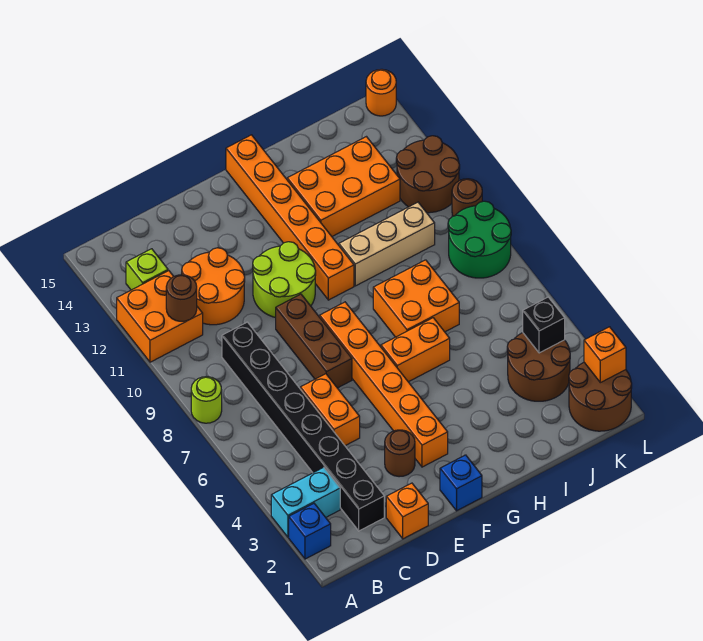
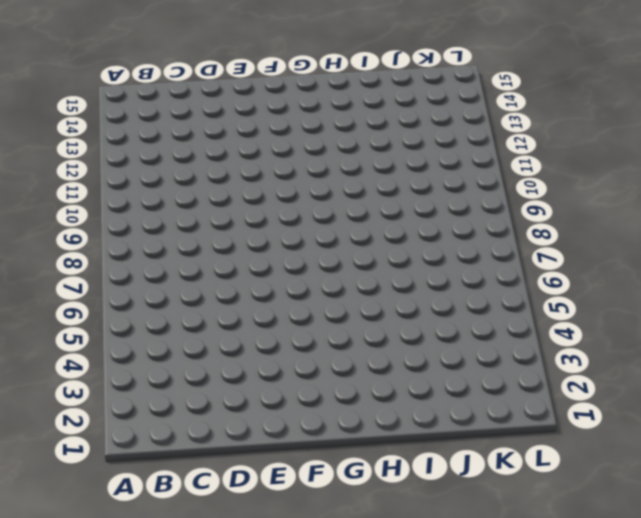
none -> blue brick A2 level 1
none -> cyan brick A3:B3 level 1
none -> lime round brick A8 level 1

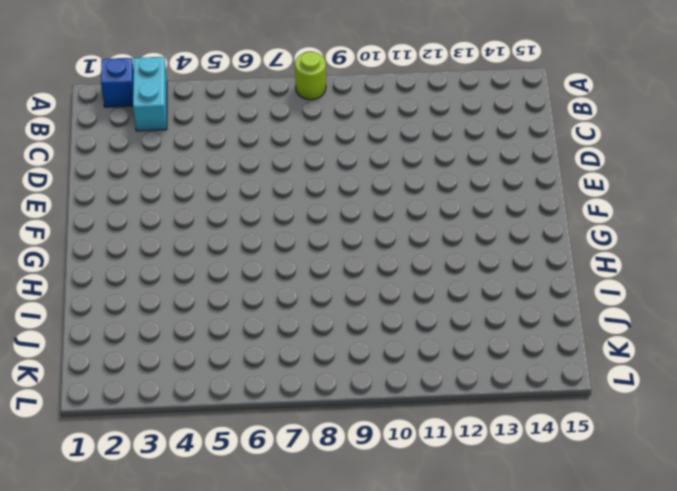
none -> orange brick A11:B12 level 1
none -> lime brick B13 level 1
none -> black brick C2:C9 level 1

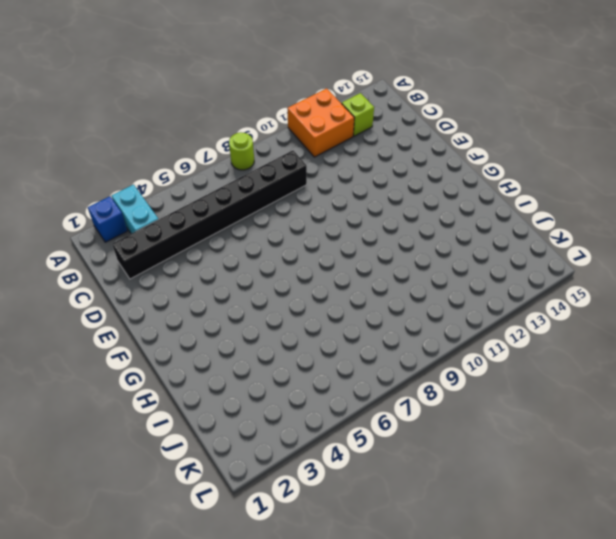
none -> orange round brick C11:D12 level 1
none -> orange brick D1 level 1
none -> orange brick D5:D6 level 1

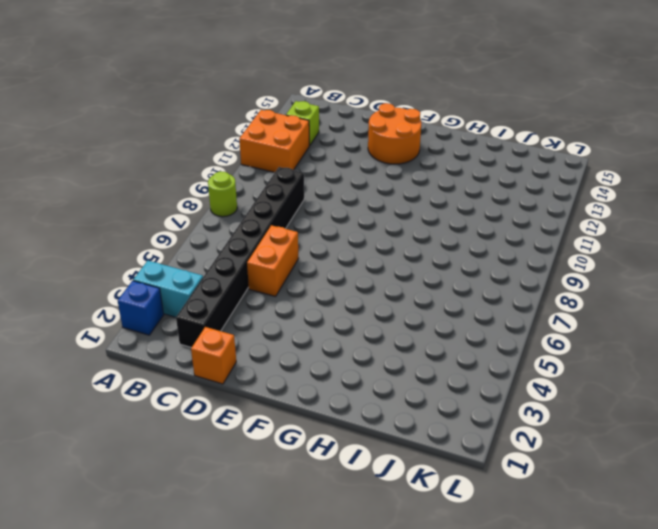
orange round brick E13:F14 level 1 -> orange round brick C11:D12 level 1
none -> brown round brick E3 level 1
none -> brown brick E7:E9 level 1
none -> lime round brick E10:F11 level 1

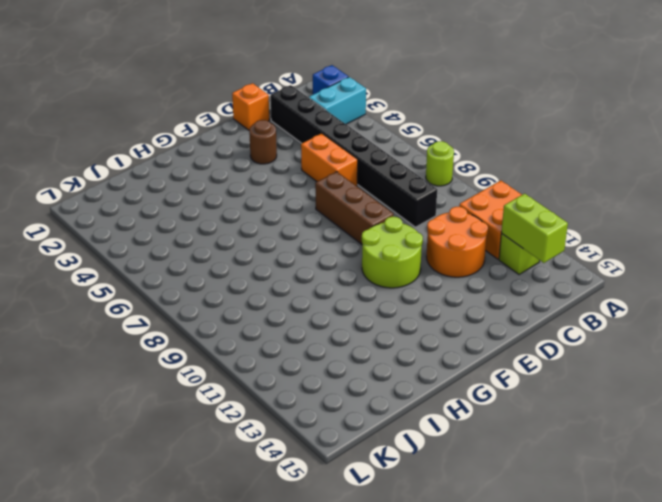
lime brick B13:B14 level 2 -> none
none -> blue brick F1 level 1
none -> orange brick F3:F8 level 1
none -> orange brick G6:H6 level 1

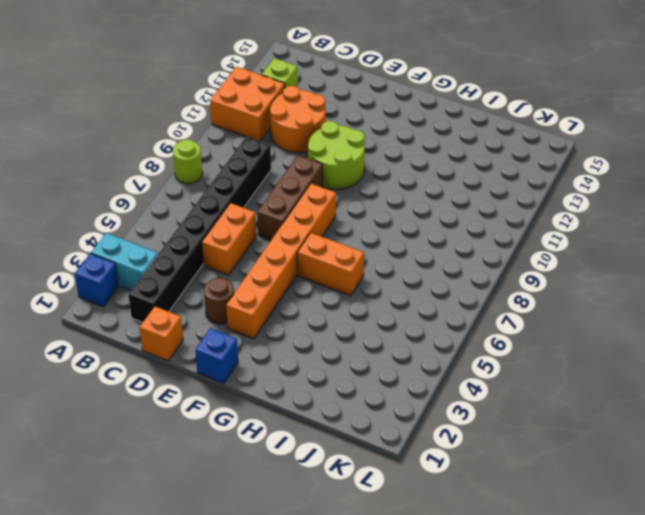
none -> orange brick G10:G15 level 1
none -> orange brick H7:I8 level 1
none -> tan brick H10:J10 level 1

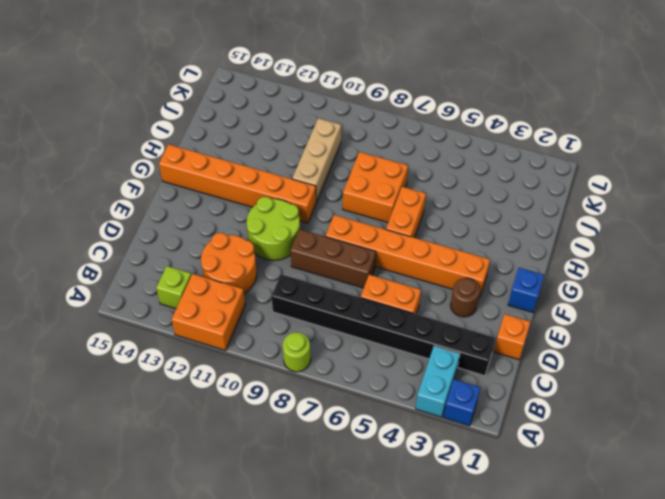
none -> orange brick H12:J13 level 1
none -> brown round brick J3:K4 level 1
none -> brown round brick K1:L2 level 1

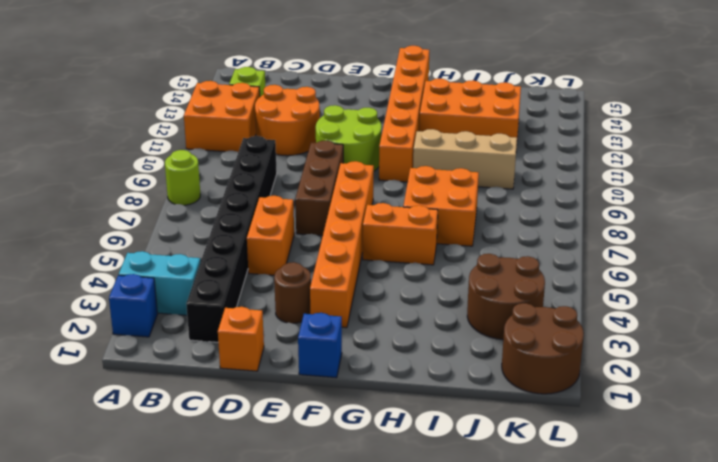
none -> green round brick K8:L9 level 1
none -> brown round brick K11:L12 level 1
none -> brown round brick L10 level 1

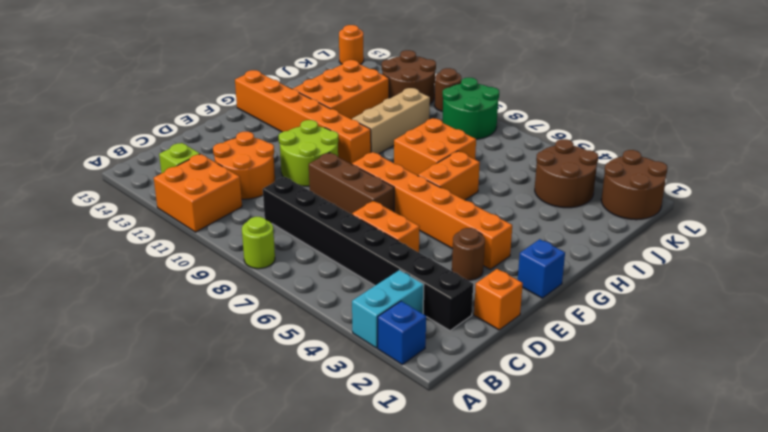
none -> brown round brick B11 level 2
none -> black brick K4 level 2
none -> orange brick L2 level 2

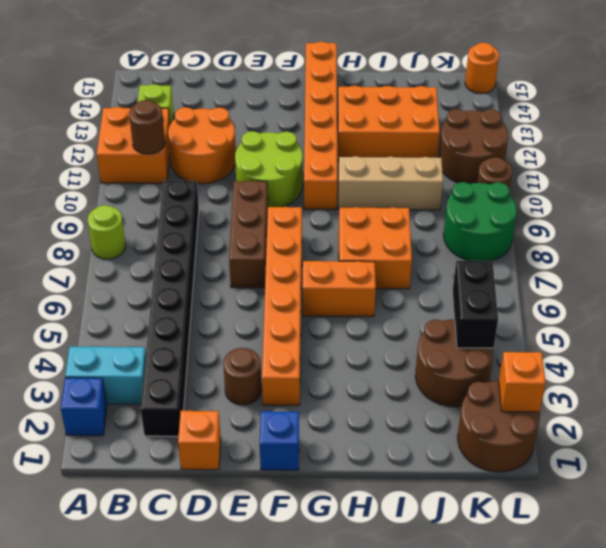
black brick K4:K5 level 2 -> black brick K4 level 2
none -> orange brick D5:D6 level 1

